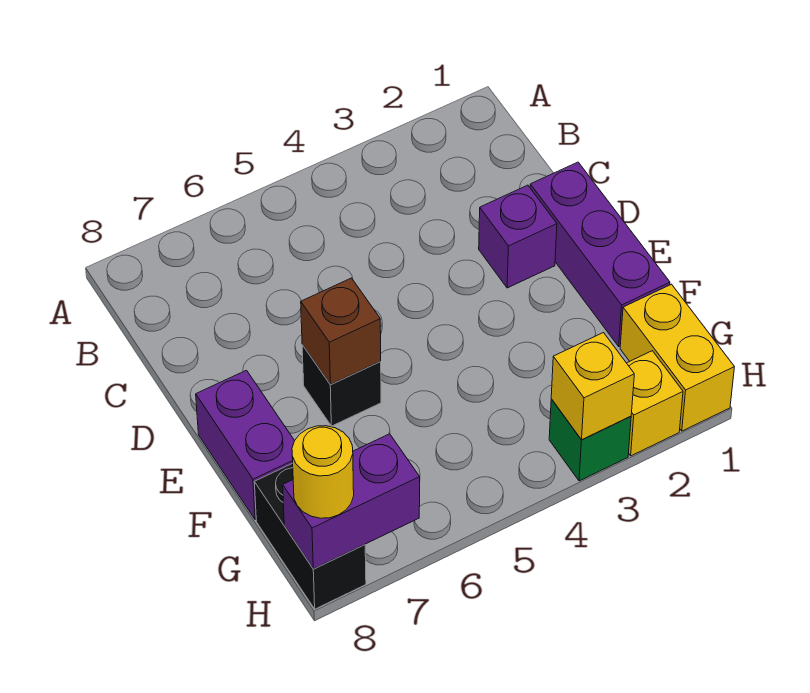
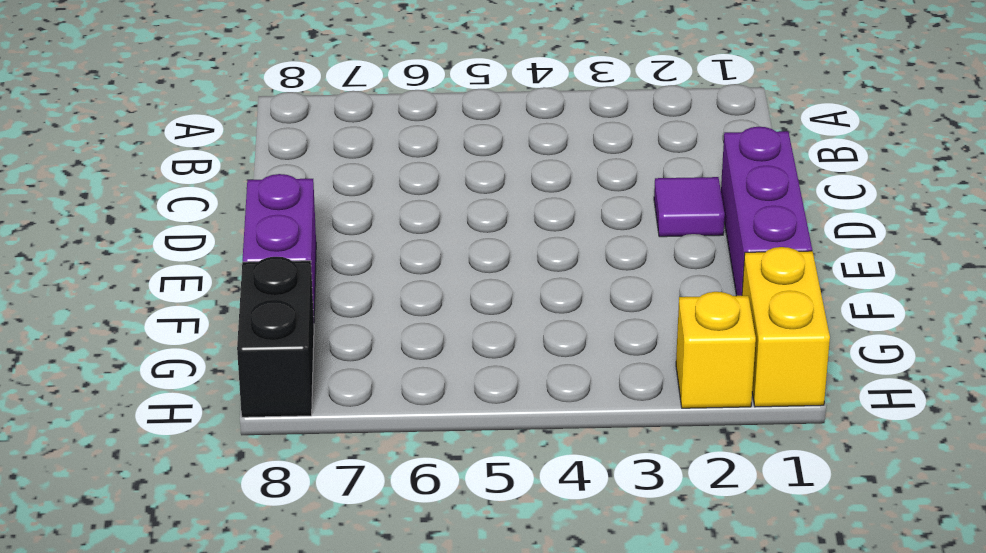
purple tile D2 level 1 -> purple brick D2 level 1
none -> black brick E6 level 1
none -> green brick H3 level 1
none -> brown brick E6 level 2

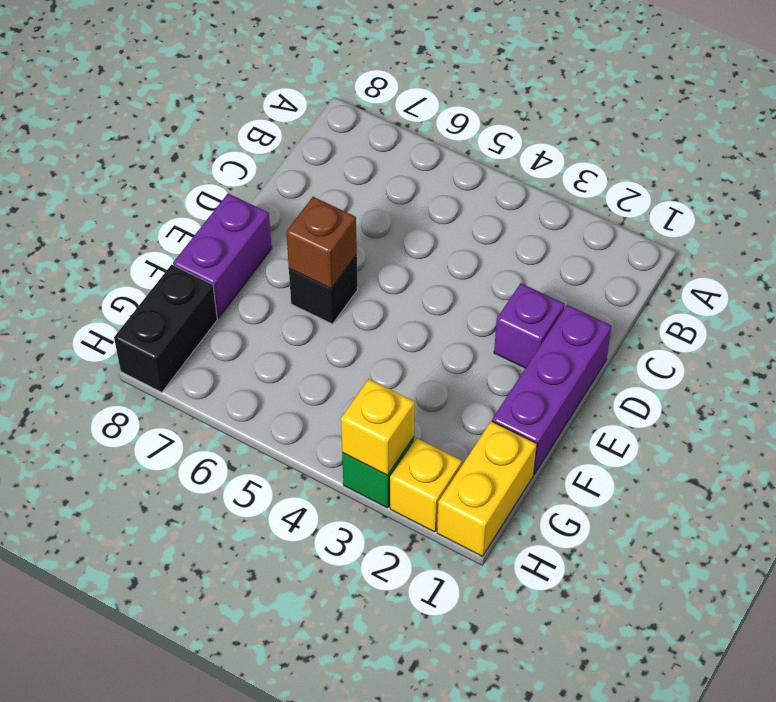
none -> purple brick H7:H8 level 2
none -> yellow round brick H8 level 3

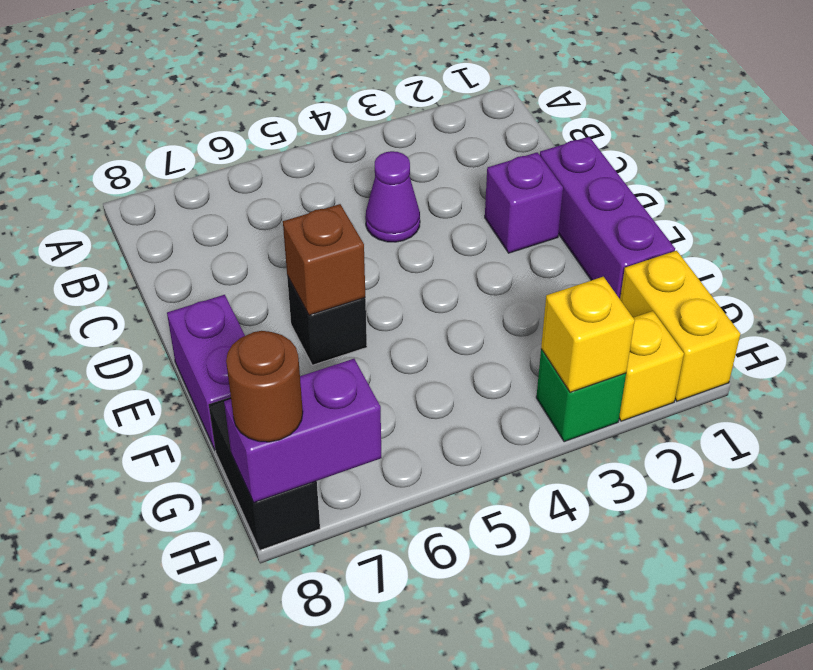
purple cone C4 level 1 -> none
brown round brick H8 level 3 -> yellow round brick H8 level 3

